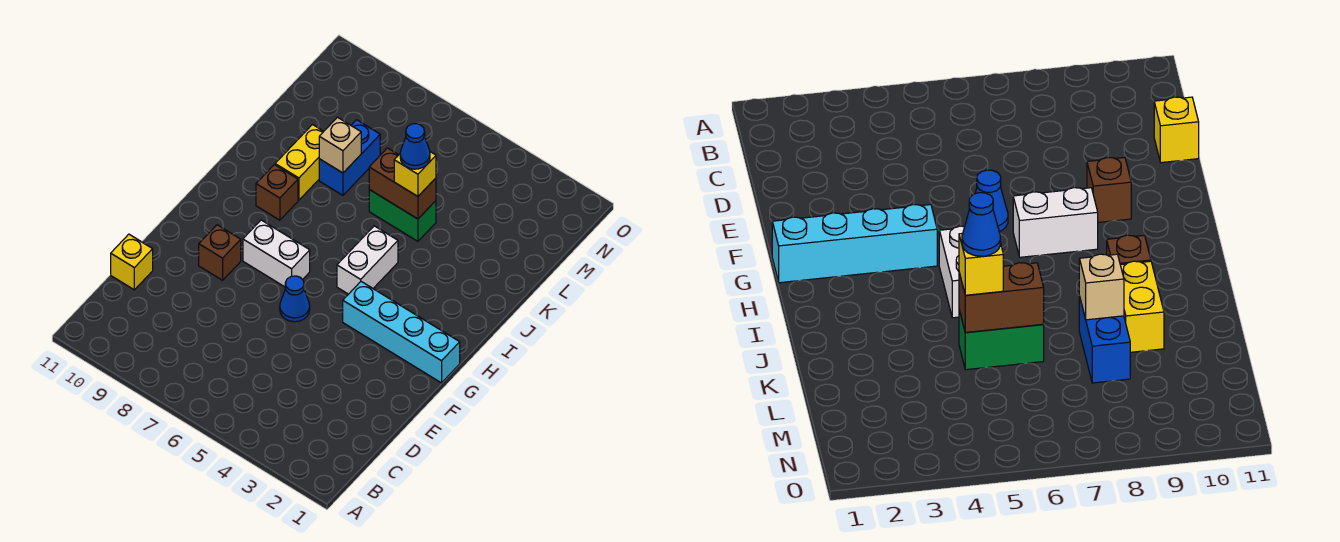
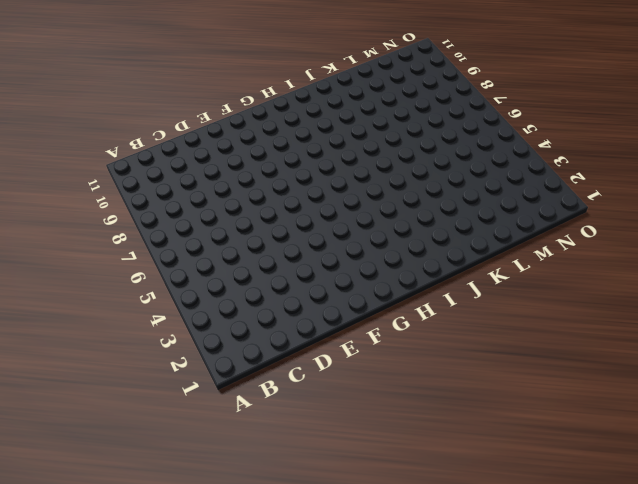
none -> yellow brick D11 level 1
none -> blue cone F6 level 1
none -> brown brick F9 level 1

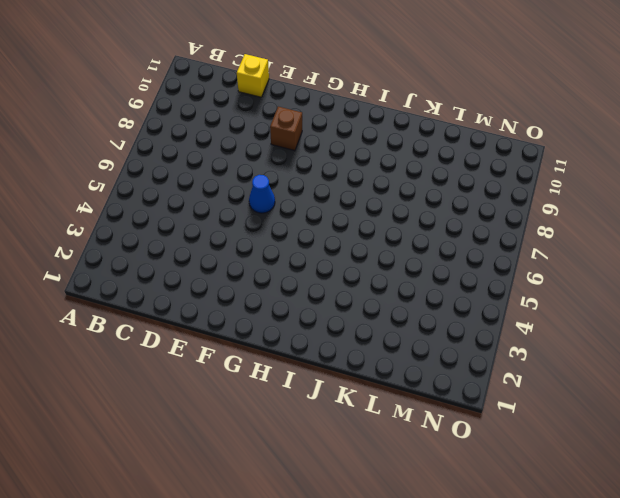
none -> cyan brick G1:G4 level 1
none -> white brick G7:G8 level 1
none -> white brick H5:I5 level 1

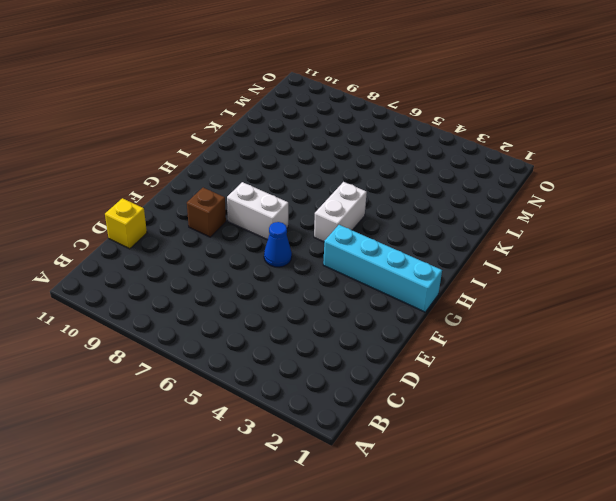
none -> brown brick I9 level 1
none -> yellow brick J9:K9 level 1
none -> green brick K5:K6 level 1

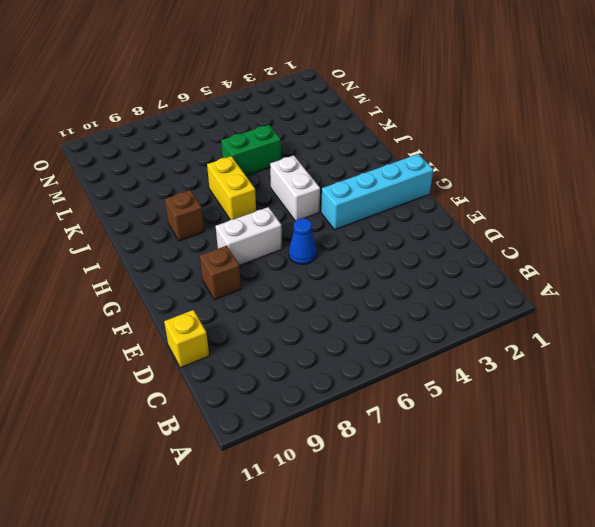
yellow brick I7:J7 level 1 -> yellow brick J9:K9 level 1
none -> blue brick K8:L8 level 1
none -> brown brick K5:K6 level 2
none -> tan brick K8 level 2

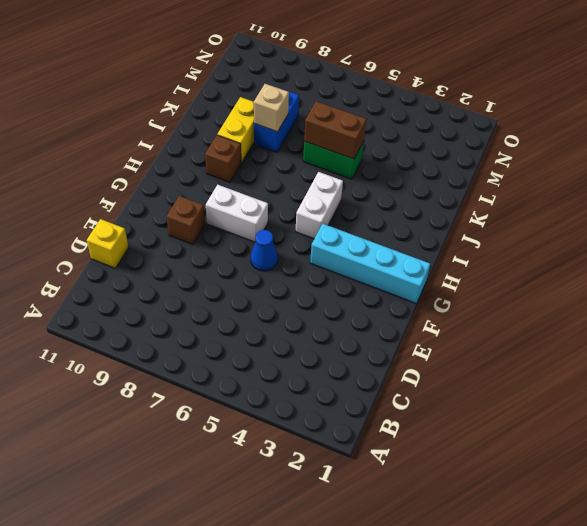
none -> yellow brick K5 level 3
none -> blue cone K5 level 4

